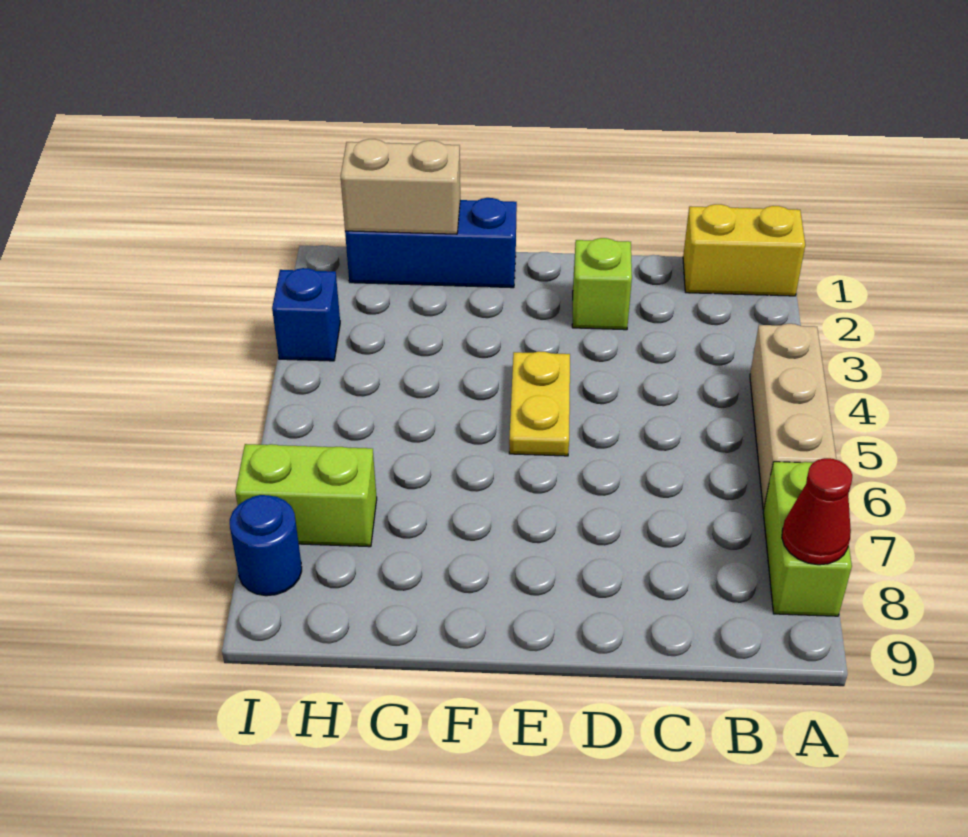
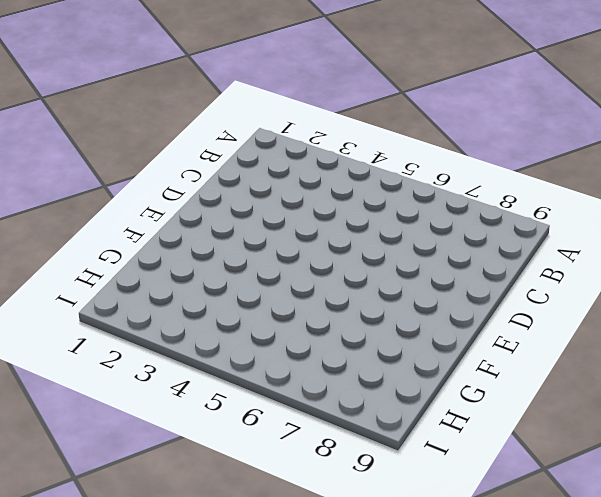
none -> yellow brick A1:B1 level 1
none -> tan brick A4:A6 level 1

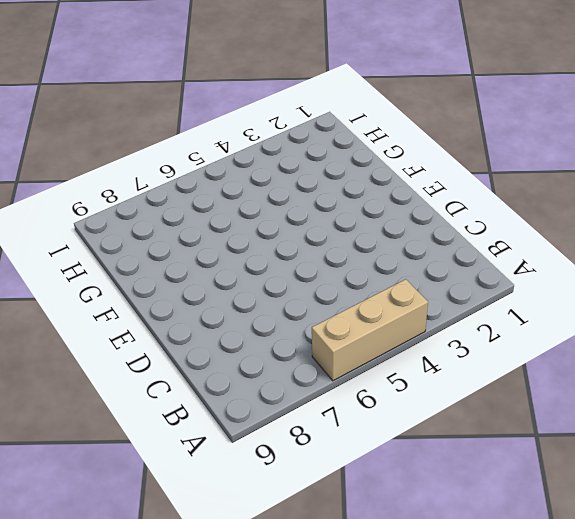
none -> yellow brick A1:B1 level 1
none -> lime brick A7:A8 level 1

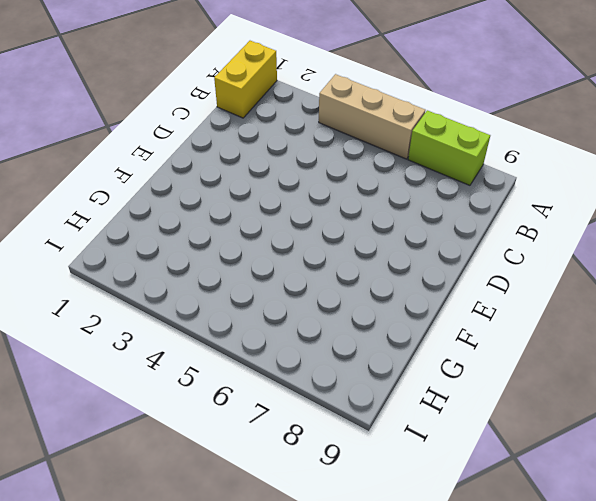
none -> lime brick D2 level 1
none -> yellow plate E4:E5 level 1

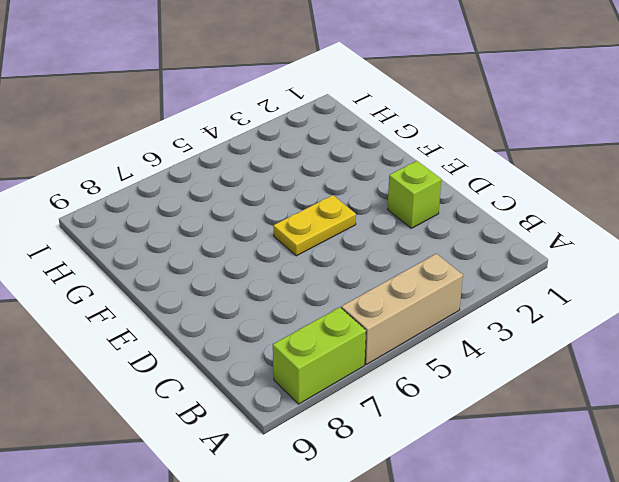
none -> yellow brick A1:B1 level 1
none -> blue brick F1:H1 level 1

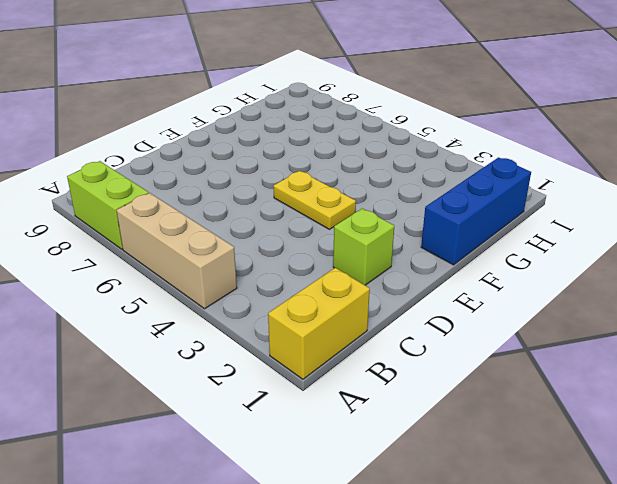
none -> lime brick H7:I7 level 1
none -> blue brick I3 level 1

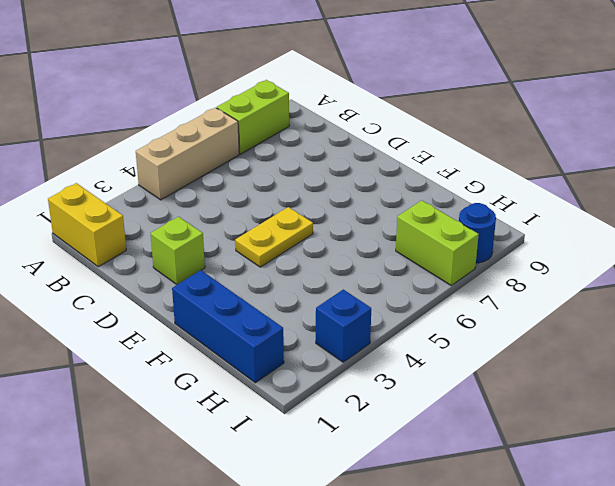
none -> red cone A8 level 2
none -> tan brick G1:H1 level 2

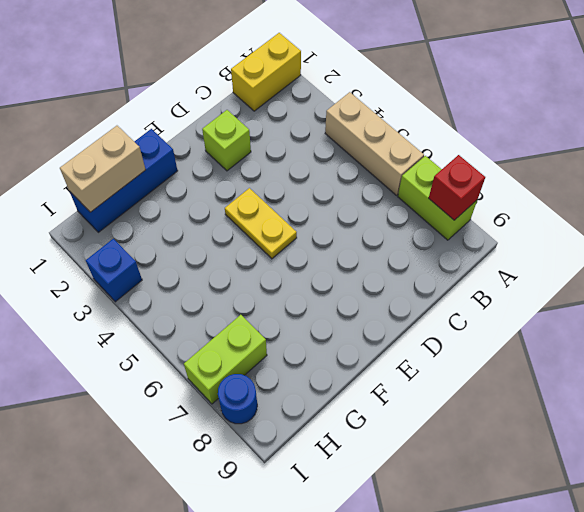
red brick A8 level 2 -> red cone A8 level 2

